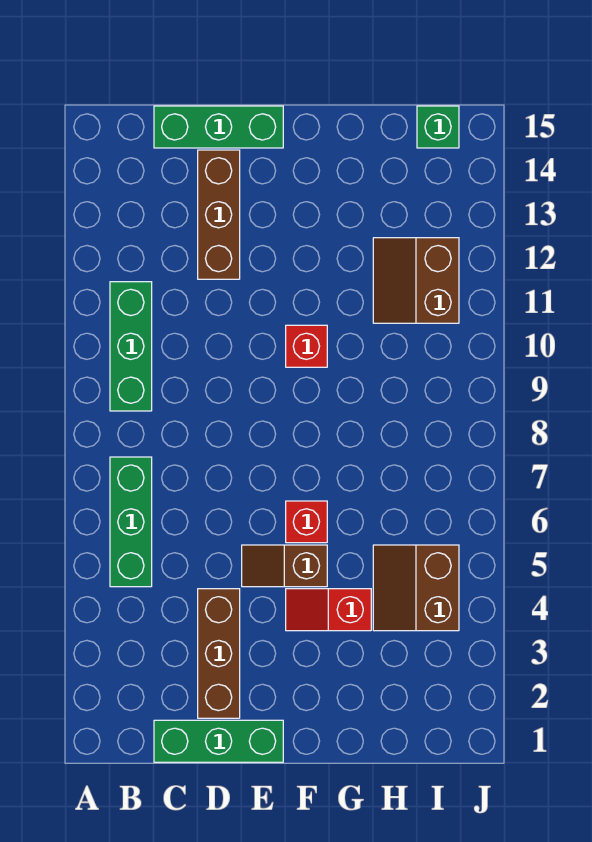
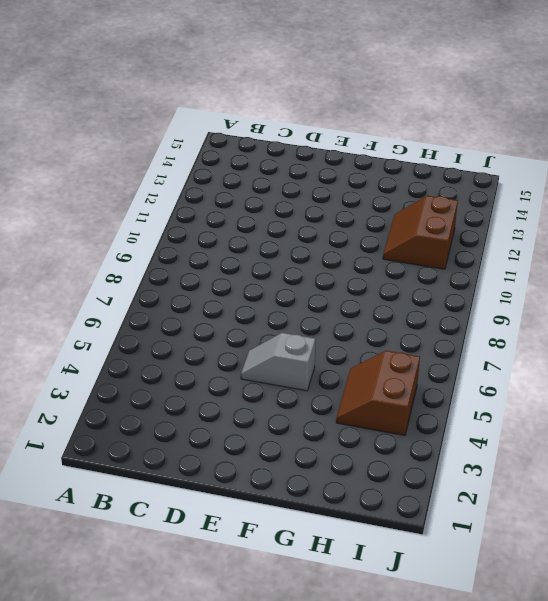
grey slope E5:F5 level 1 top F -> brown slope E5:F5 level 1 top F
none -> green brick B5:B7 level 1
none -> green brick B9:B11 level 1
none -> green brick C1:E1 level 1

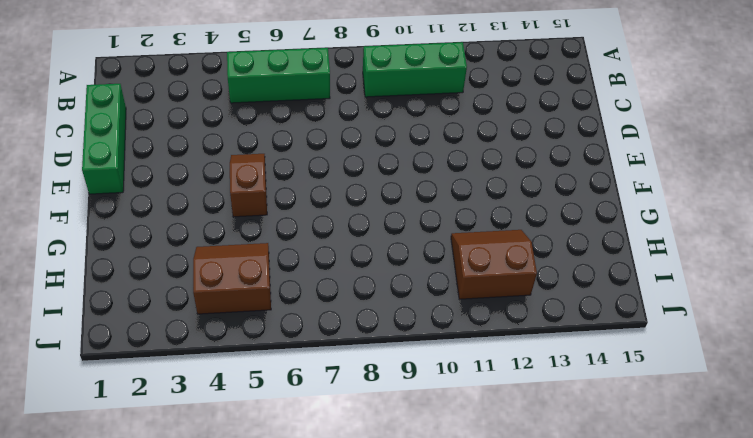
none -> green brick C15:E15 level 1
none -> brown brick D2:D4 level 1
none -> brown brick D12:D14 level 1

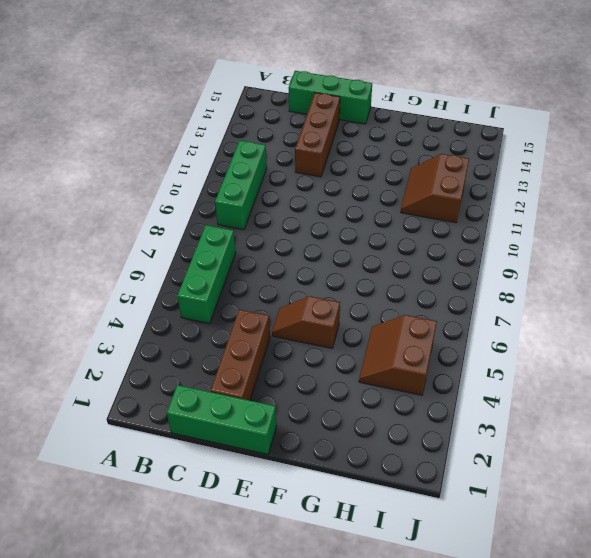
none -> red slope F4:G4 level 1 top G
none -> red brick F6 level 1
none -> red brick F10 level 1

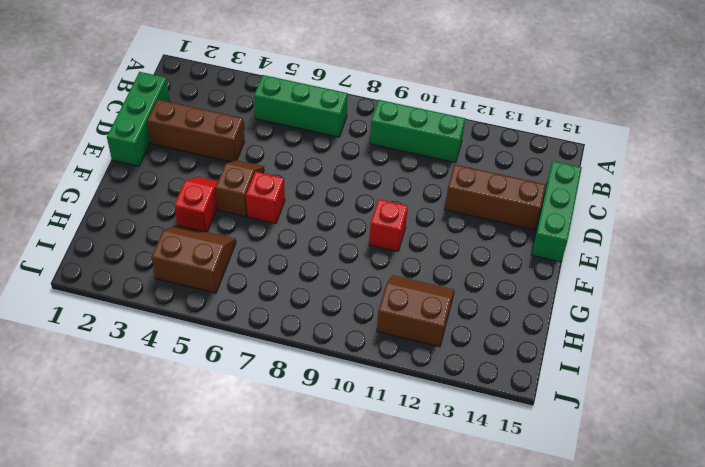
none -> green brick I15 level 1

